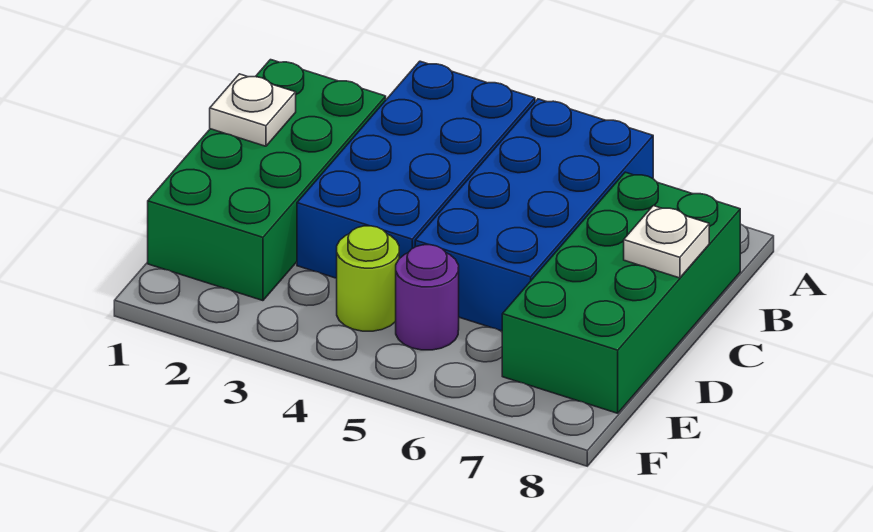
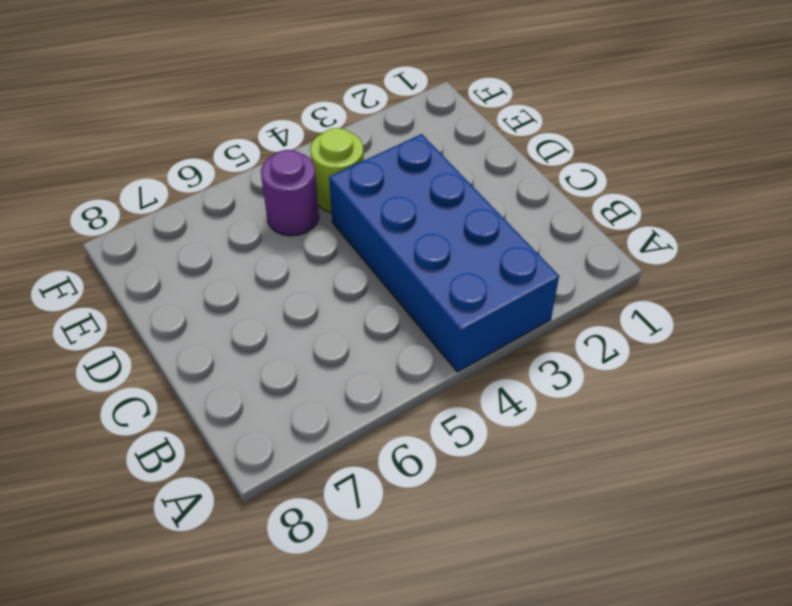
none -> blue brick A5:D6 level 1
none -> green brick B1:E2 level 1

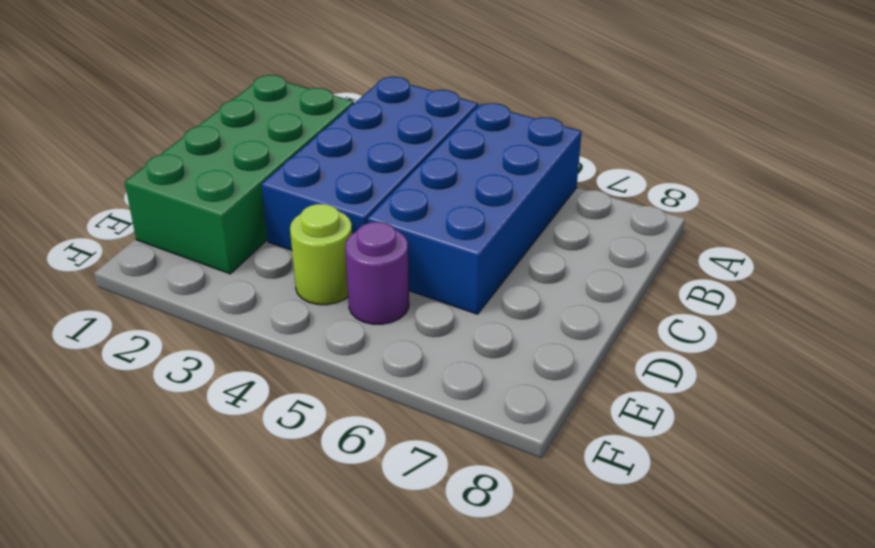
none -> green brick B7:E8 level 1
none -> white plate C1 level 2

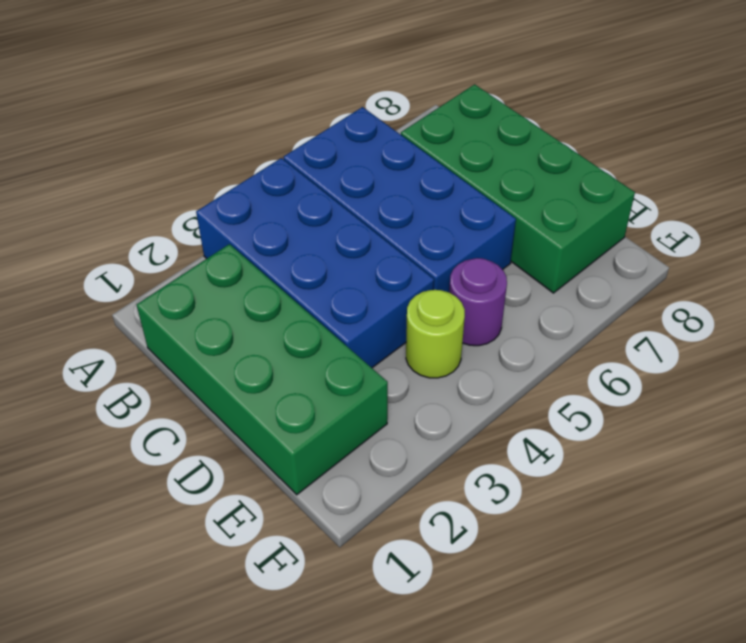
none -> white plate C1 level 2
none -> white plate C8 level 2

